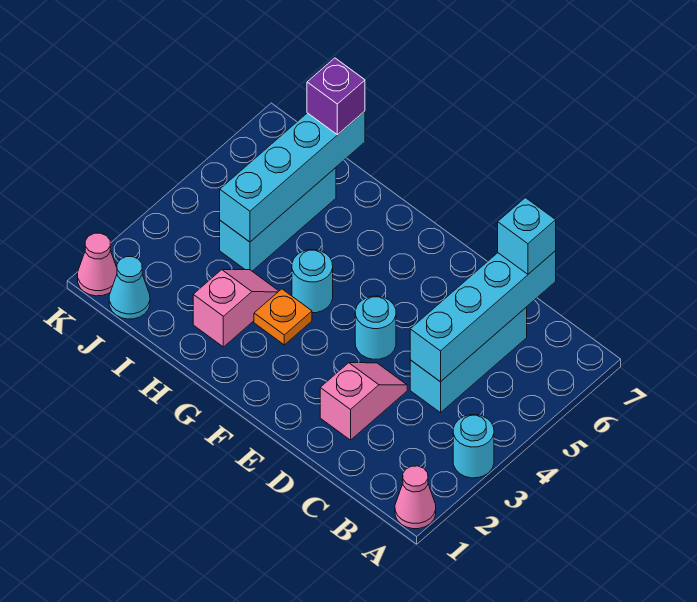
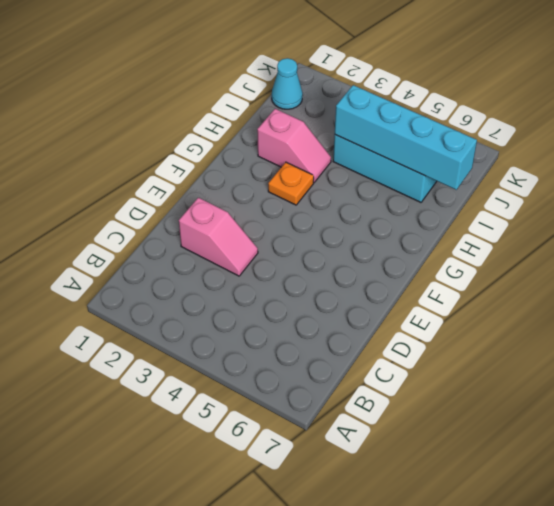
none -> pink cone A1 level 1
none -> cyan round brick A3 level 1
none -> cyan brick C4:C6 level 1

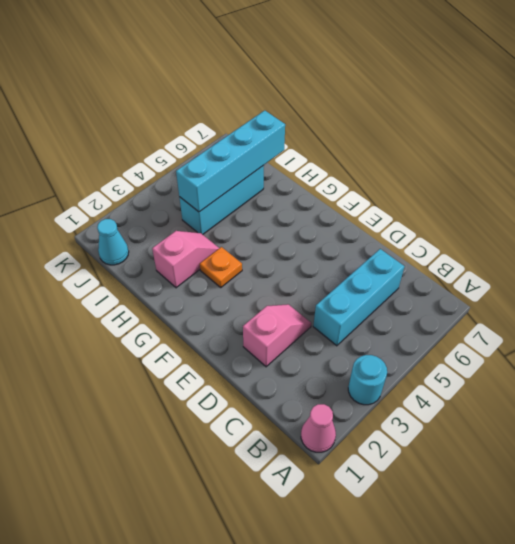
none -> cyan round brick E4 level 1
none -> cyan round brick G4 level 1
none -> pink cone K1 level 1

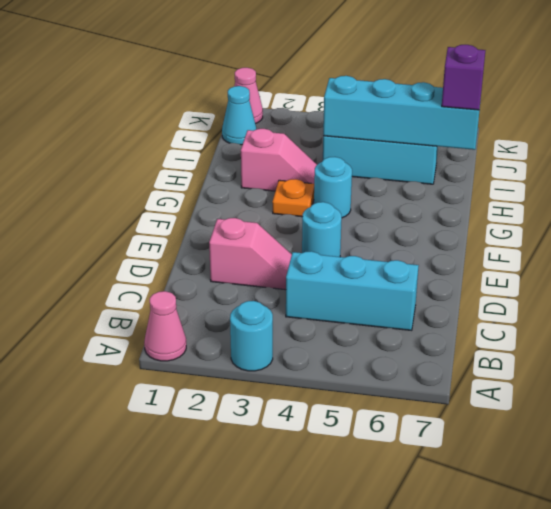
none -> cyan brick C4:C7 level 2
none -> cyan brick C7 level 3

